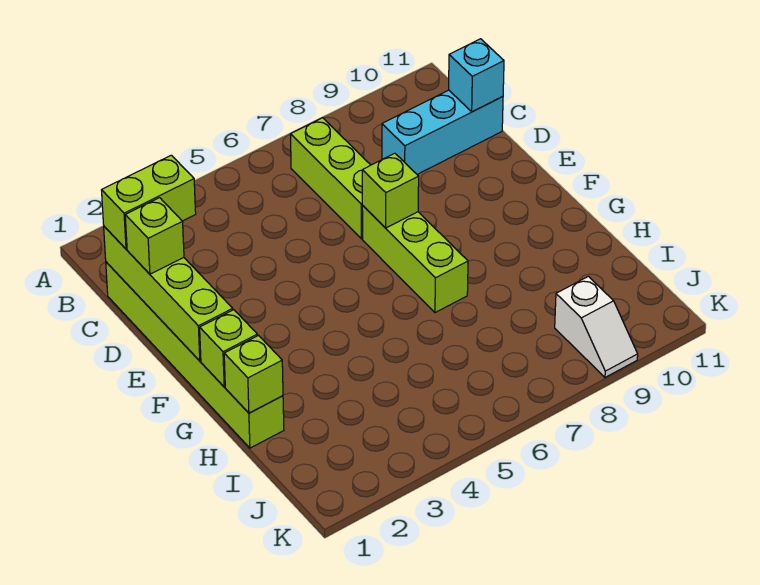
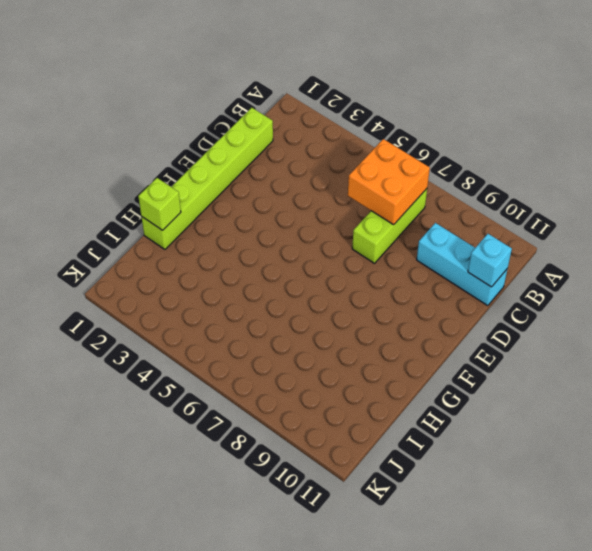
orange brick B6:C7 level 2 -> none
none -> lime brick E7:G7 level 1
none -> white slope J9:K9 level 1 top J
none -> lime brick C1:F1 level 2

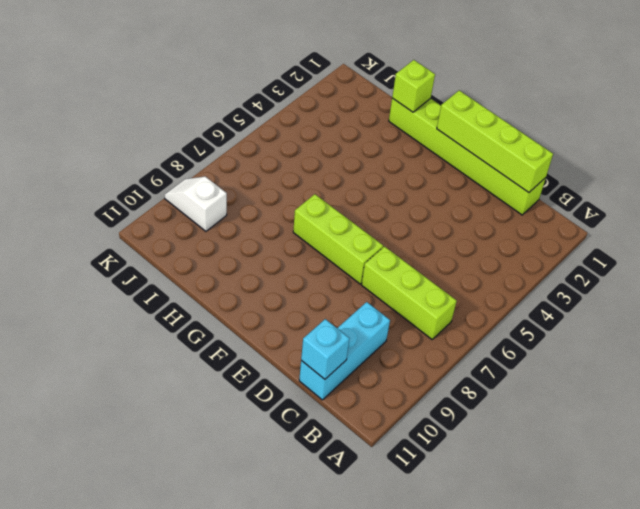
none -> lime brick E7 level 2
none -> lime brick G1 level 2
none -> lime brick C1:C2 level 3

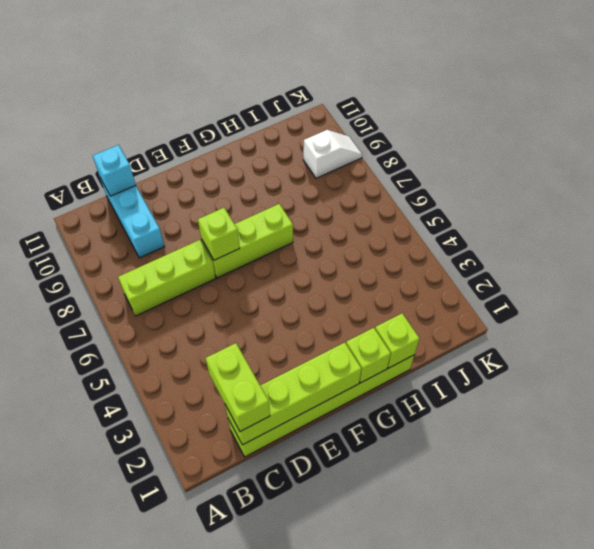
none -> lime brick D1 level 3

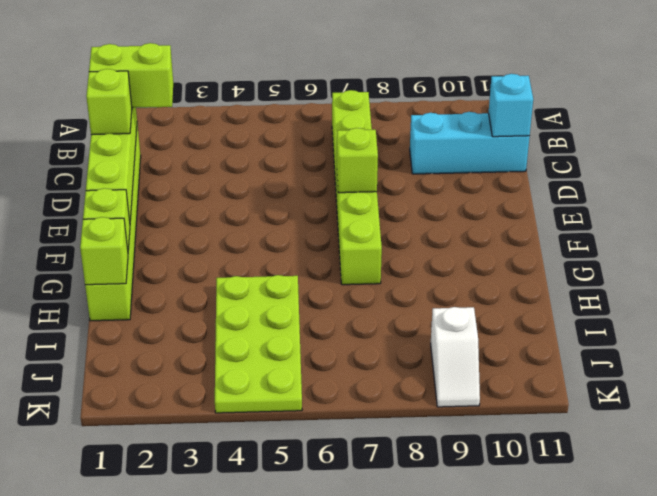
lime plate H4:K5 level 1 -> none

